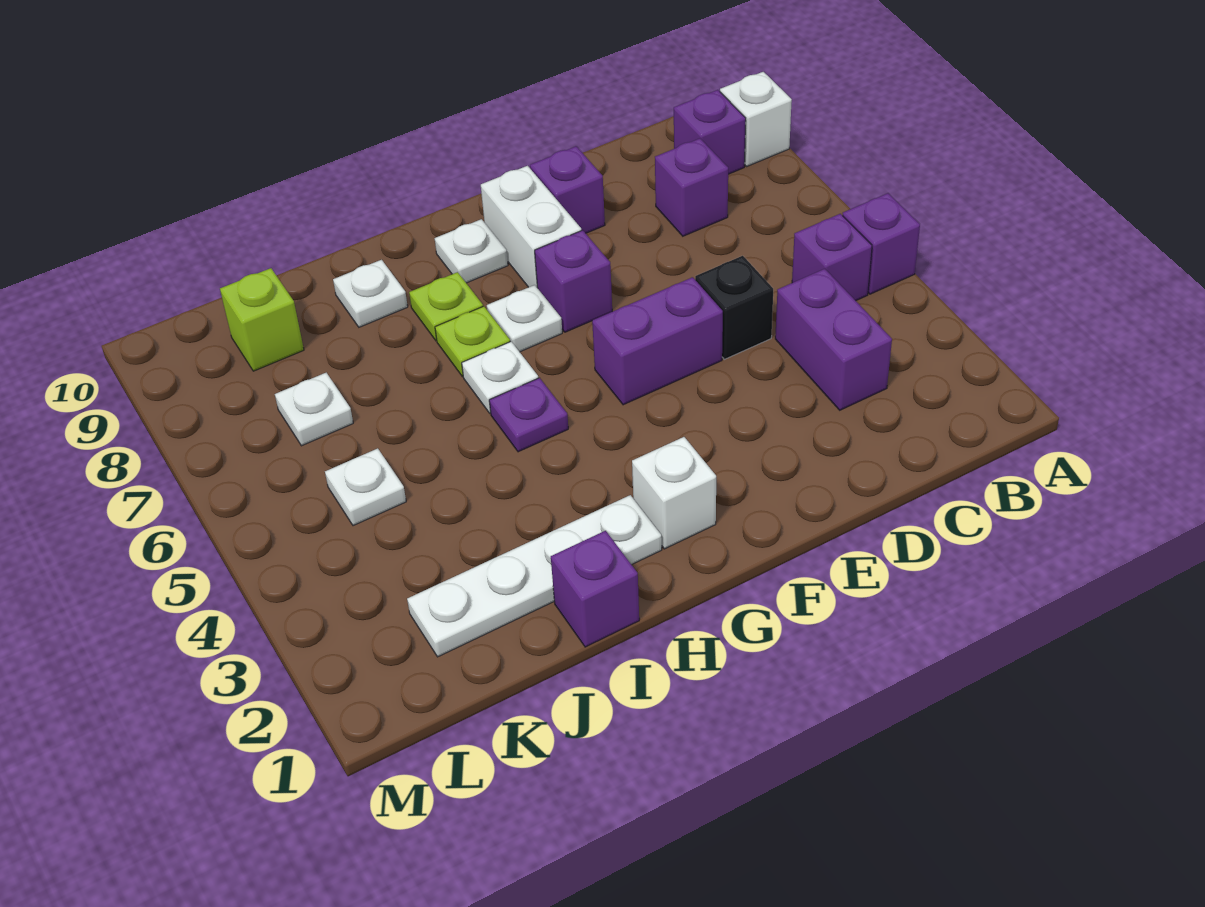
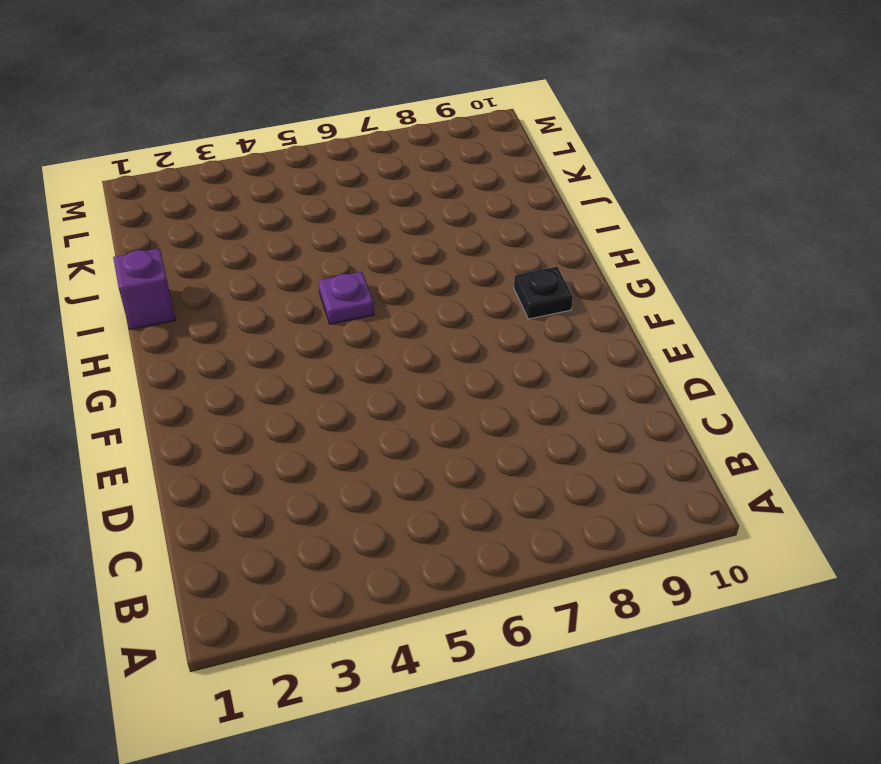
black plate G9 level 1 -> white plate G9 level 1
none -> purple brick A5 level 1
none -> white brick A9 level 1
none -> purple brick B5 level 1

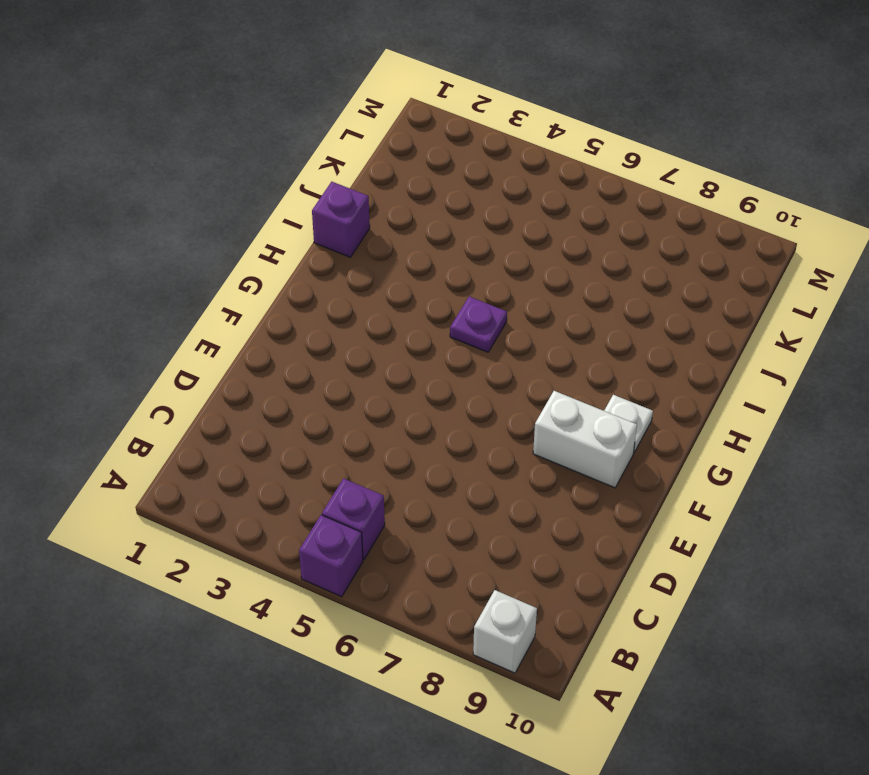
none -> purple brick B9 level 1
none -> purple brick C3:C4 level 1
none -> purple brick C8 level 1

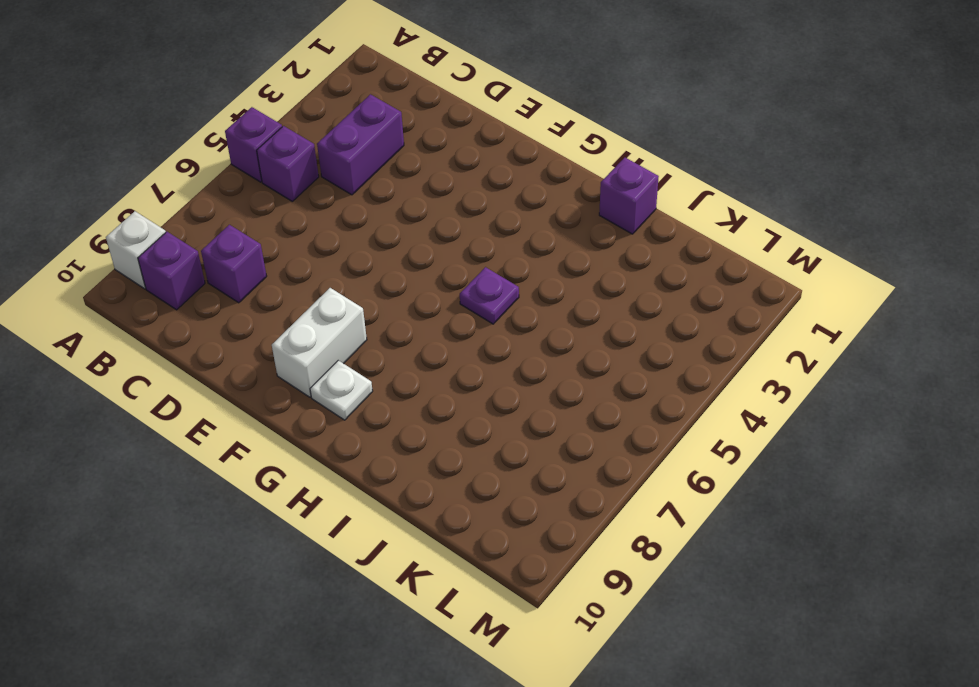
none -> black brick D5 level 1
none -> purple brick E5:F5 level 1
none -> purple brick E9 level 1

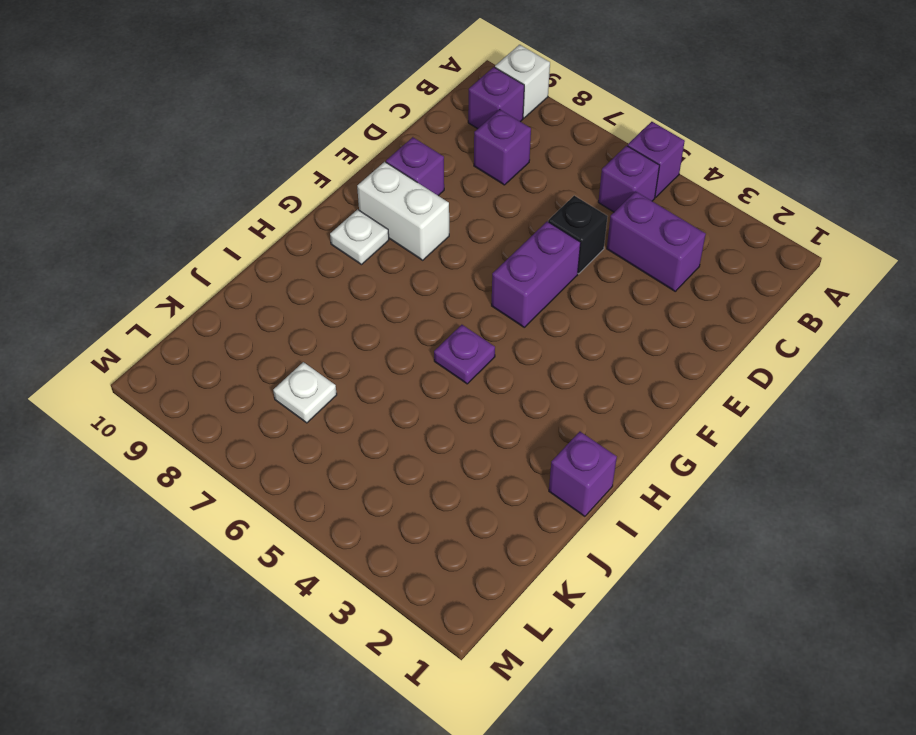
none -> purple brick F7 level 1
none -> white brick G2 level 1
none -> white plate G7 level 1

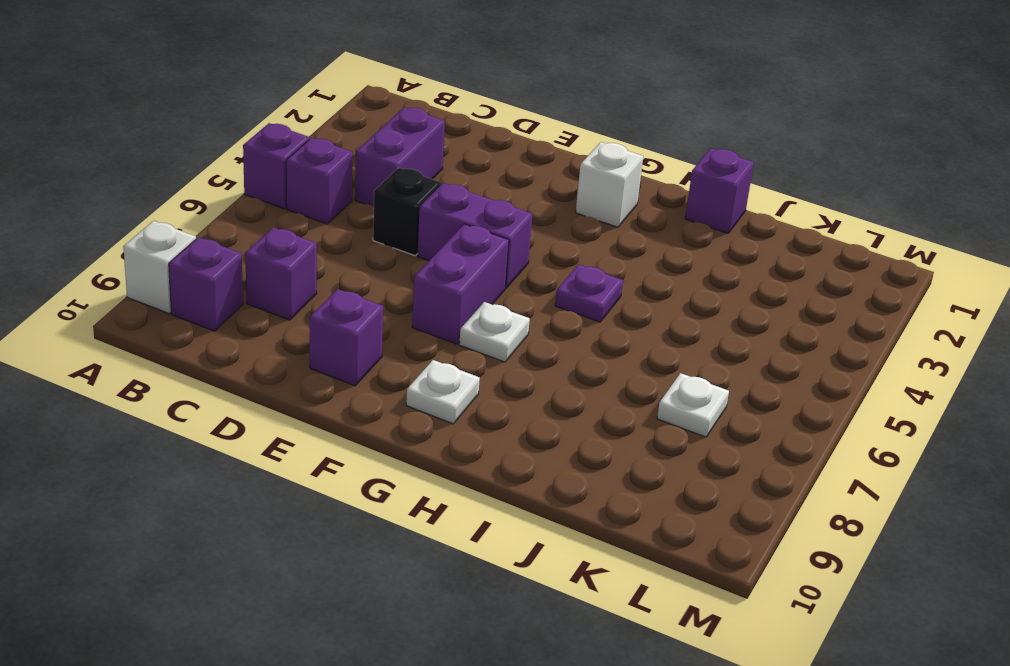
purple brick F6:F7 level 1 -> purple brick F7 level 1
none -> white brick F8:F9 level 1
none -> white plate H2:K2 level 1
none -> white plate H6 level 1

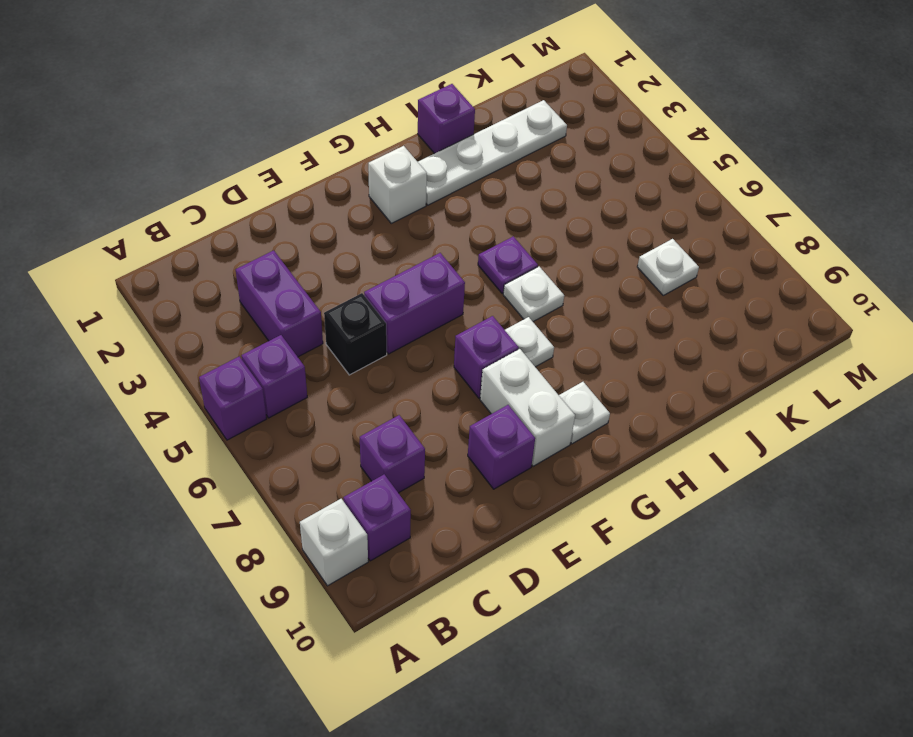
none -> lime plate H7 level 1
none -> lime plate H8 level 1
none -> white plate I9 level 1

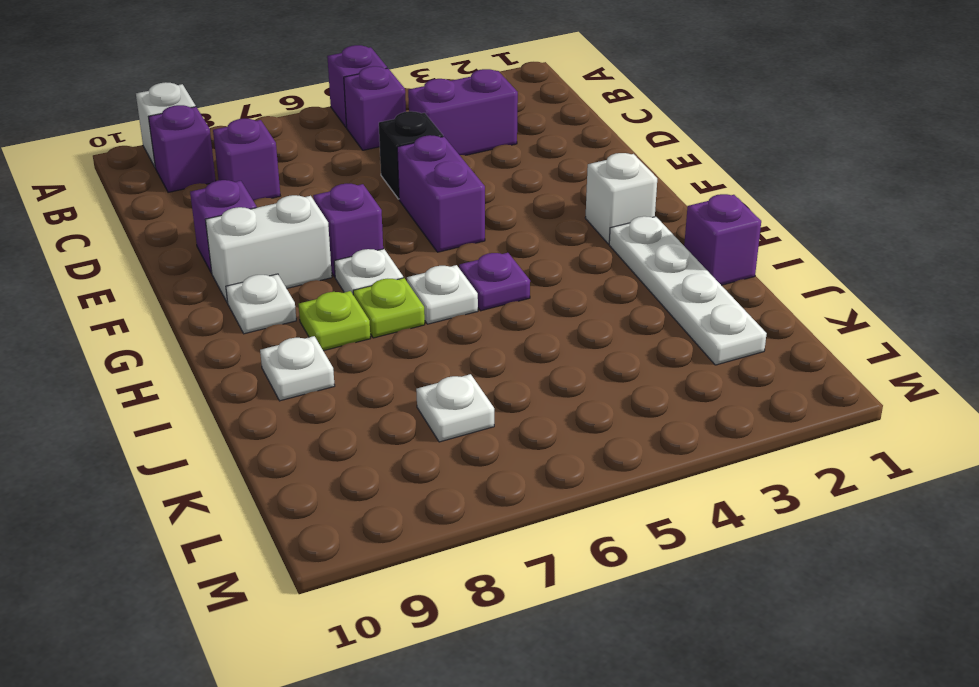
none -> white plate K5 level 1
none -> lime brick K9 level 1

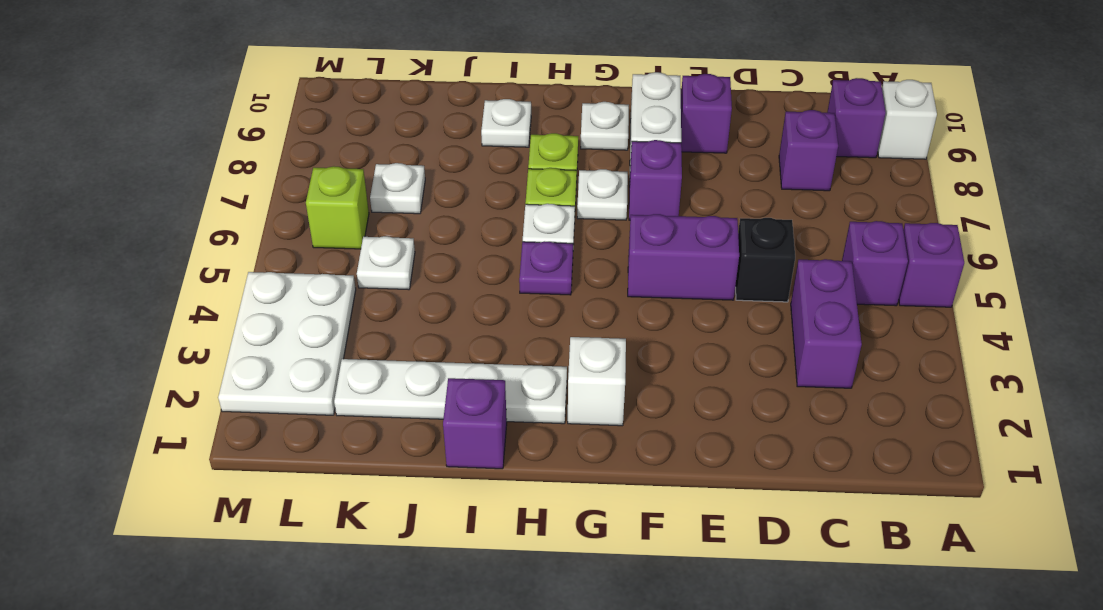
white plate L2:M4 level 1 -> none
lime brick L6 level 1 -> lime brick K9 level 1

